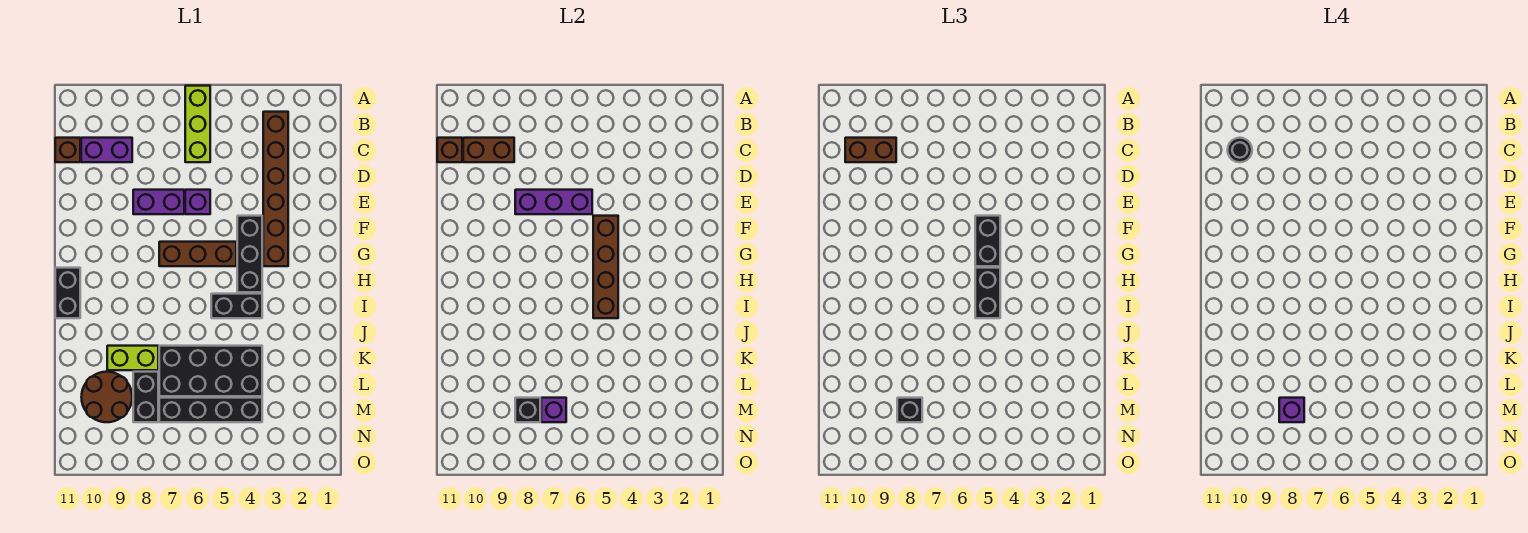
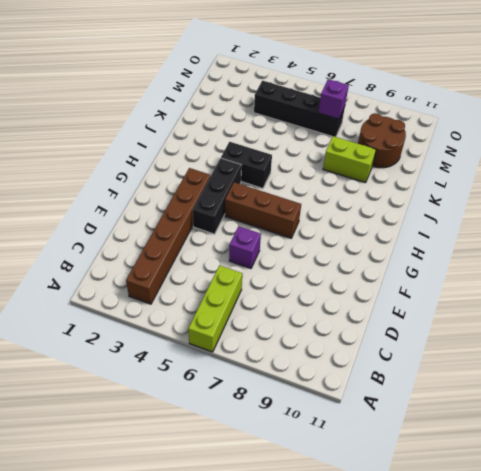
none -> purple brick C9:C10 level 1
none -> brown brick C11 level 1
none -> purple brick E7:E8 level 1

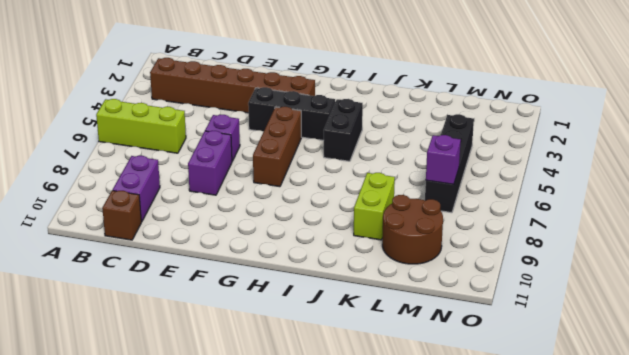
none -> black brick H11:I11 level 1
none -> black brick K4:L7 level 1
none -> black brick L8:M8 level 1

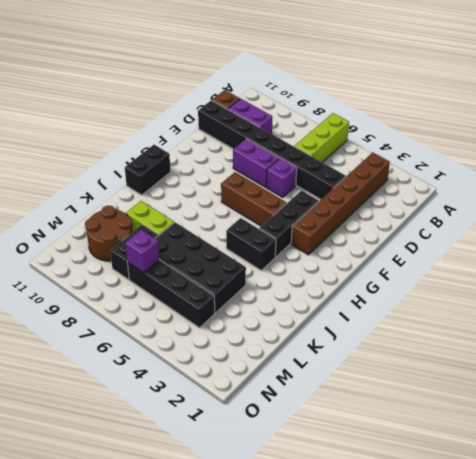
black brick D4:D11 level 1 -> none
none -> brown brick C9:C10 level 2
none -> brown brick C11 level 2
none -> purple brick E6:E8 level 2

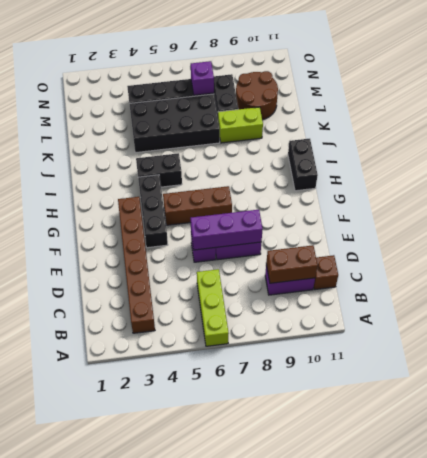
none -> brown brick C11 level 2
none -> brown brick F5:I5 level 2
none -> black brick M8 level 2

